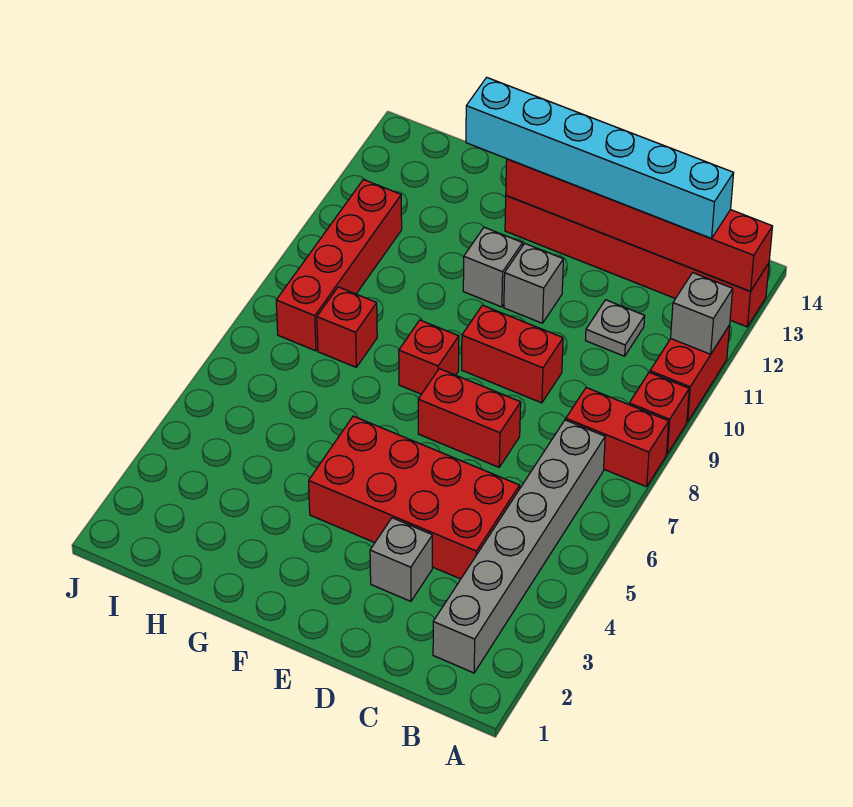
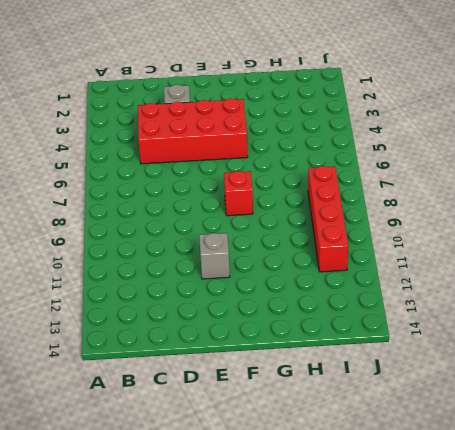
none -> red brick A8:B8 level 1
none -> red brick A9 level 1
none -> red brick A10:A11 level 1

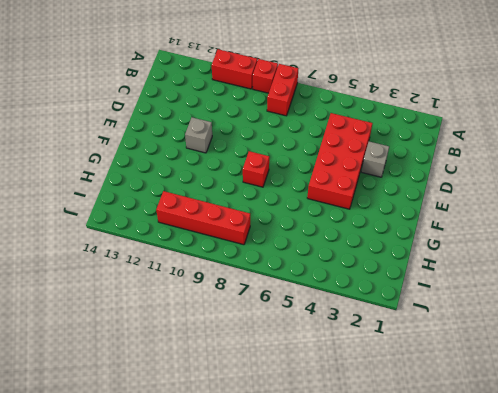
none -> red brick A13:F13 level 1
none -> grey brick B2:B7 level 1
none -> grey plate C11 level 1

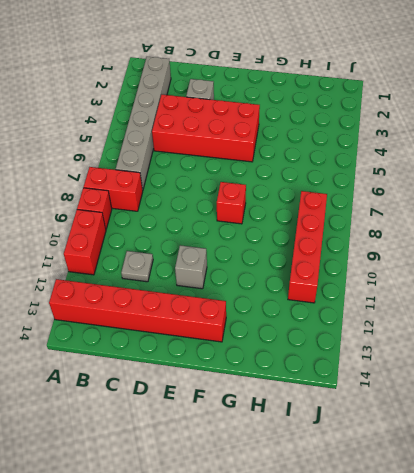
none -> red brick D7:E7 level 1
none -> red brick D9:E9 level 1
none -> grey brick F11 level 1

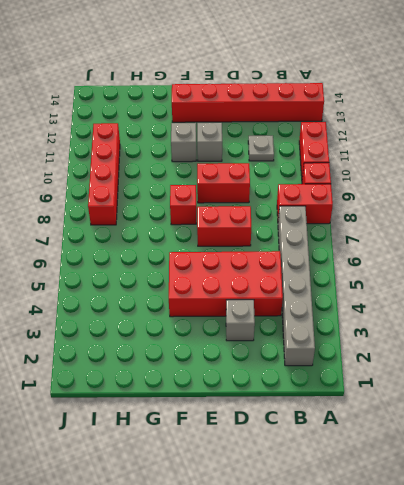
none -> red brick H8 level 1
none -> grey brick A11 level 2
none -> red brick A13:F13 level 2

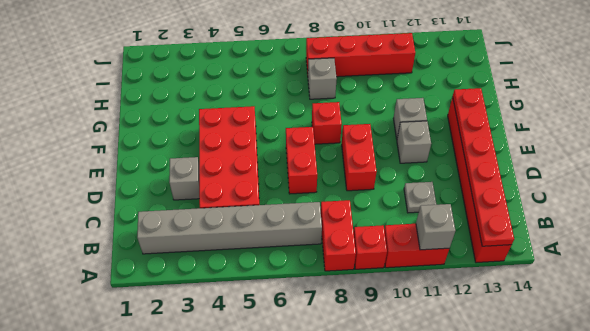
red plate A13:F13 level 2 -> red brick A13:F13 level 2
grey brick H8 level 1 -> red brick H8 level 1
none -> cyan brick B13:G13 level 3

